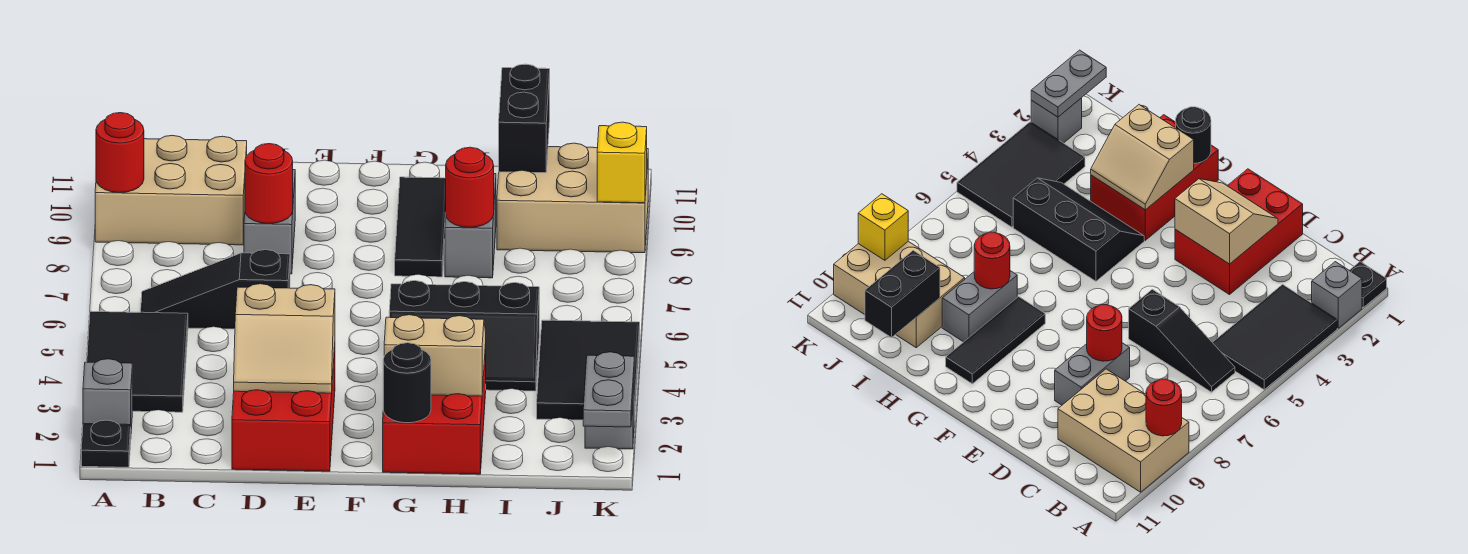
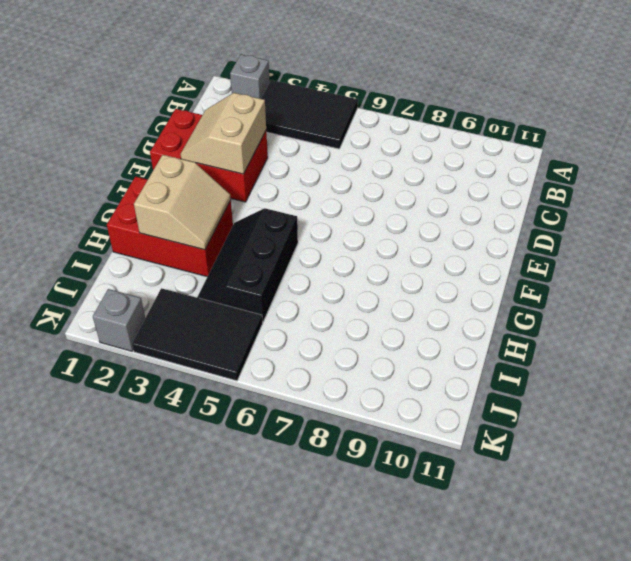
none -> black plate A1 level 1
none -> tan brick A9:C10 level 1
none -> black slope B6:D6 level 1 top D

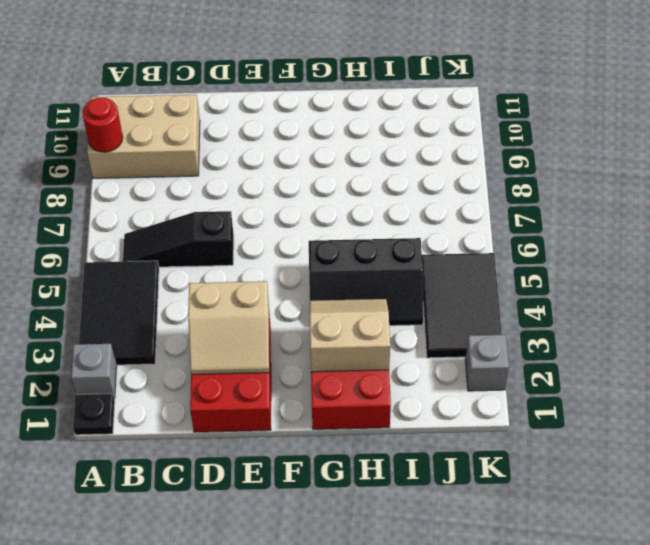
none -> grey brick D8:D9 level 1
none -> black tile G8:G10 level 1
none -> grey brick H8:H9 level 1

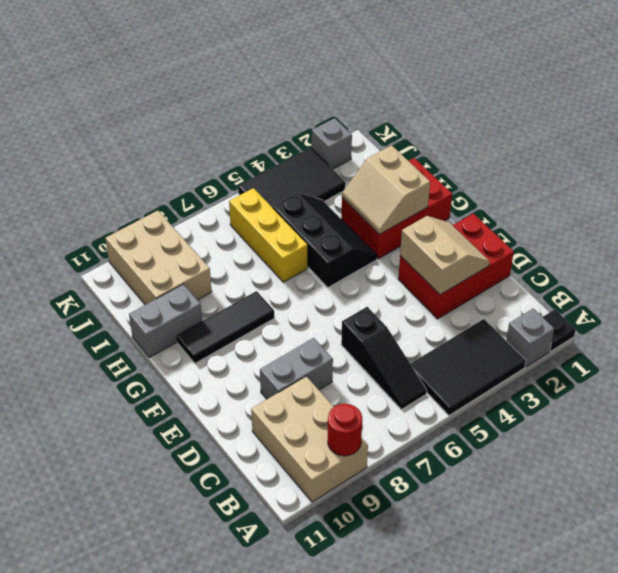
yellow brick H6:J6 level 1 -> none
grey brick H10:H11 level 1 -> grey brick H8:H9 level 1
none -> red round brick D8 level 2
none -> black round brick G1 level 2
none -> red round brick H8 level 2

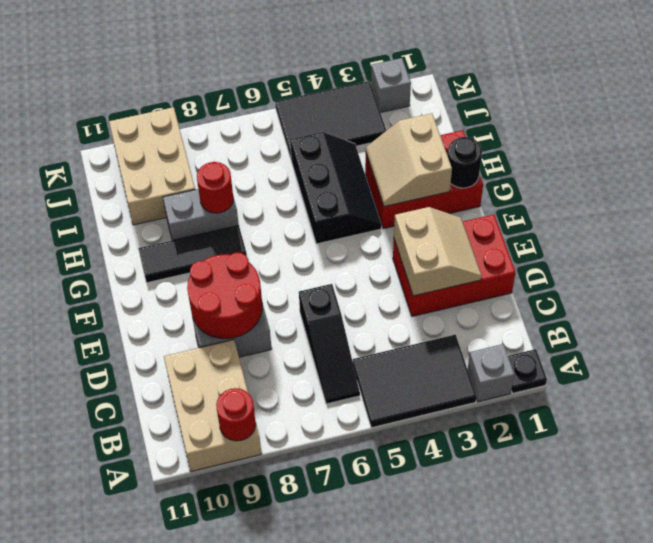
red round brick D8:E9 level 2 -> red round brick D8 level 2
none -> black brick I10:I11 level 2
none -> grey plate K1:K2 level 2
none -> yellow brick K9 level 2

